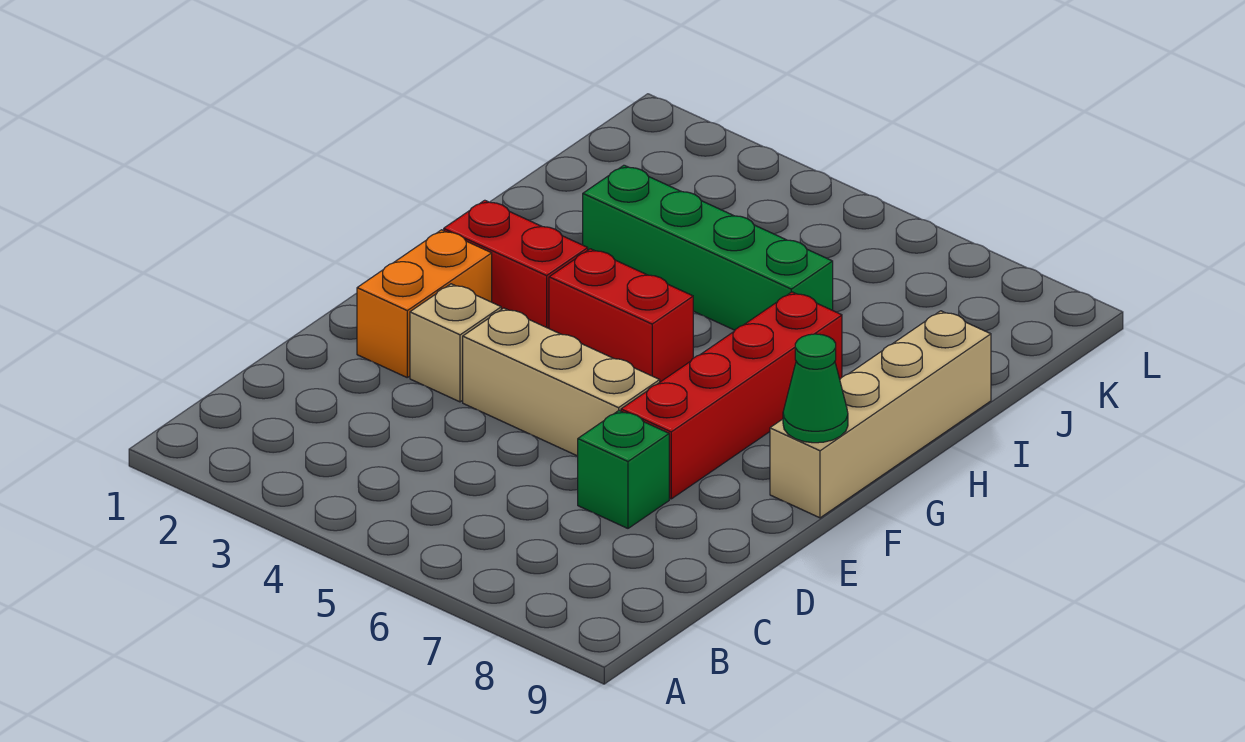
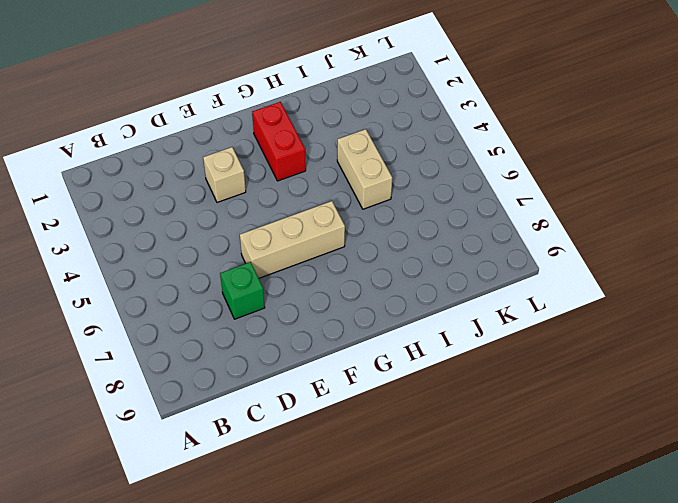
tan brick E6:G6 level 1 -> tan brick E4:E6 level 1
tan brick I4:I5 level 1 -> green brick I3:I6 level 1
none -> orange brick E2:F2 level 1
none -> red brick E7:H7 level 1

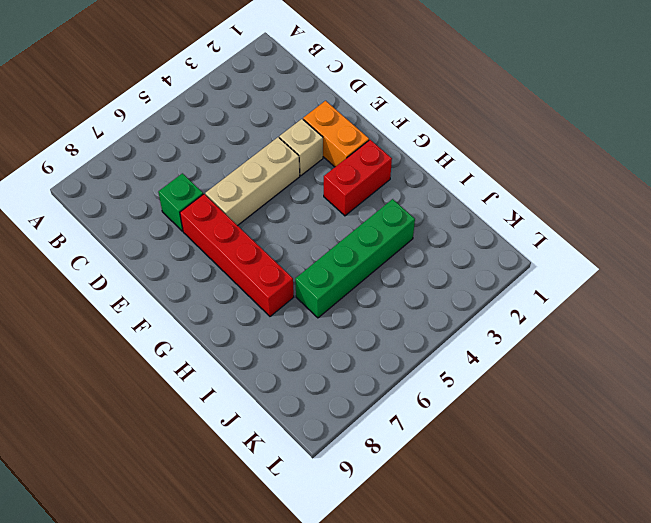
none -> tan brick F9:I9 level 1
none -> red brick G4:G5 level 1

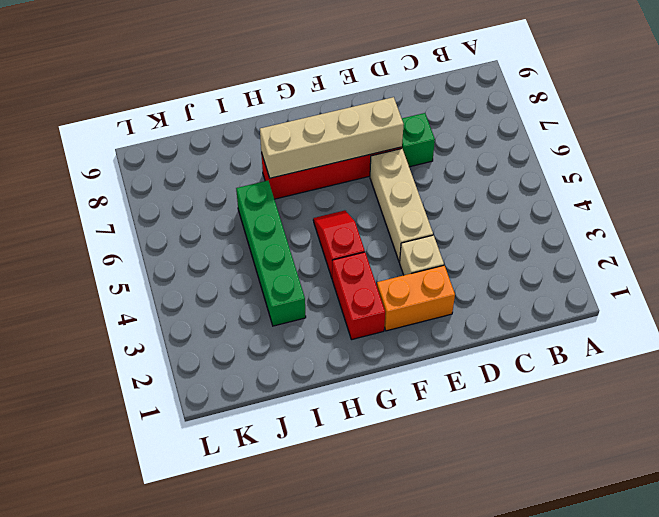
tan brick E7:H7 level 2 -> tan brick F9:I9 level 1
red slope G4:G5 level 1 top 4 -> red brick G4:G5 level 1
none -> green cone F9 level 2

